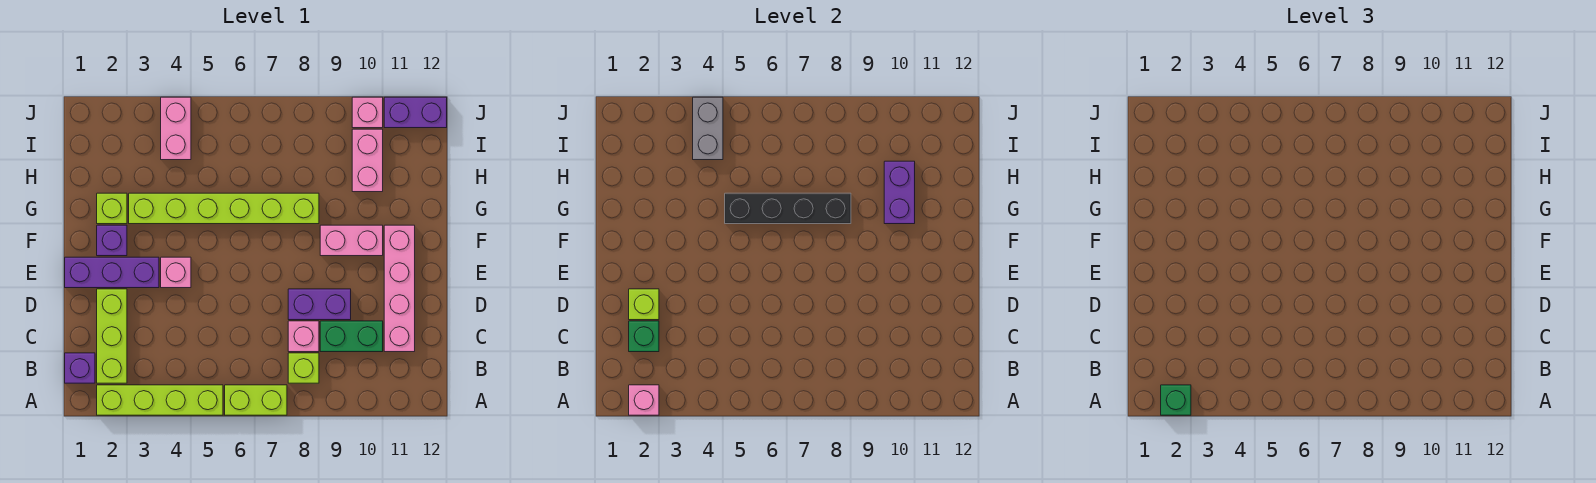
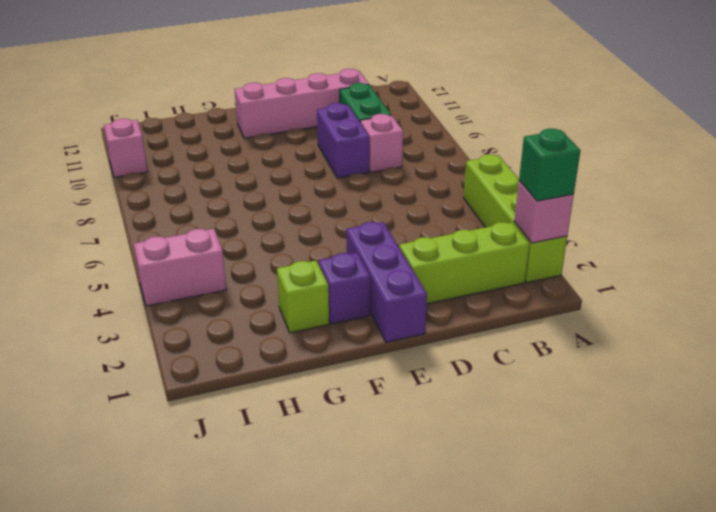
none -> lime brick A6:A7 level 1
none -> purple brick B1 level 1
none -> lime brick B8 level 1

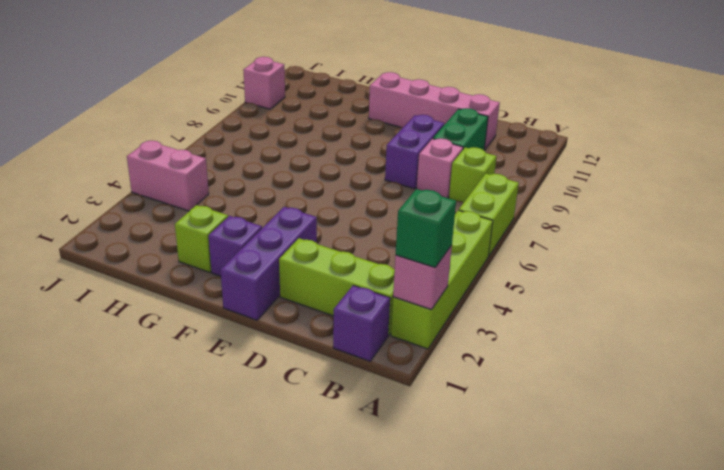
none -> pink brick E4 level 1
none -> pink brick F9:F10 level 1
none -> lime brick G3:G8 level 1

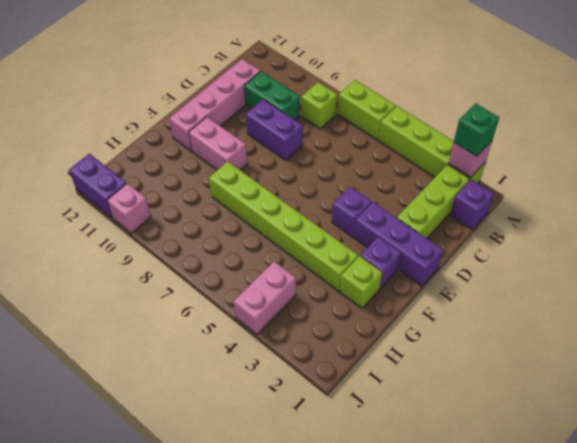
purple brick E4 level 1 -> pink brick E4 level 1
none -> pink brick C8 level 1
none -> pink brick H10:I10 level 1
none -> green brick C2 level 2

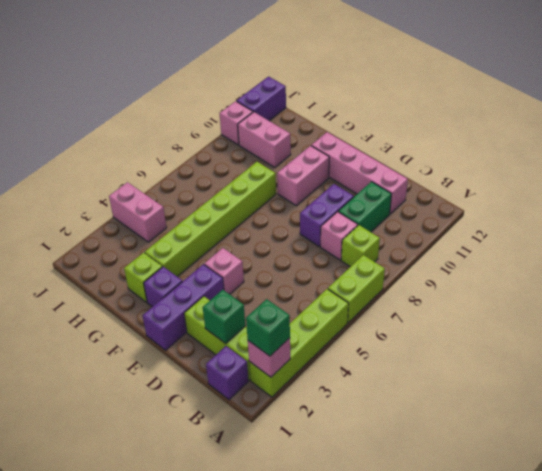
none -> lime brick D2 level 2
none -> black brick G5:G8 level 2
none -> purple brick G10:H10 level 2

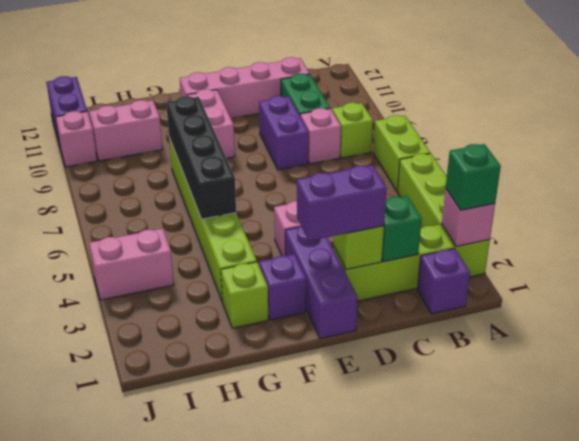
purple brick D2:E2 level 3 -> purple brick G10:H10 level 2
none -> grey brick I4:J4 level 2

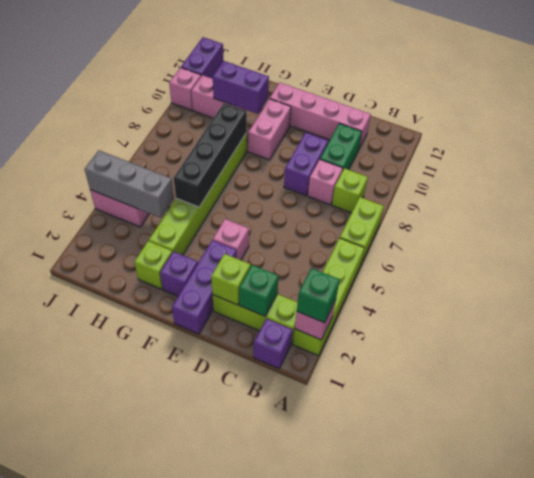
grey brick H4:J4 level 2 -> grey brick I4:J4 level 2

